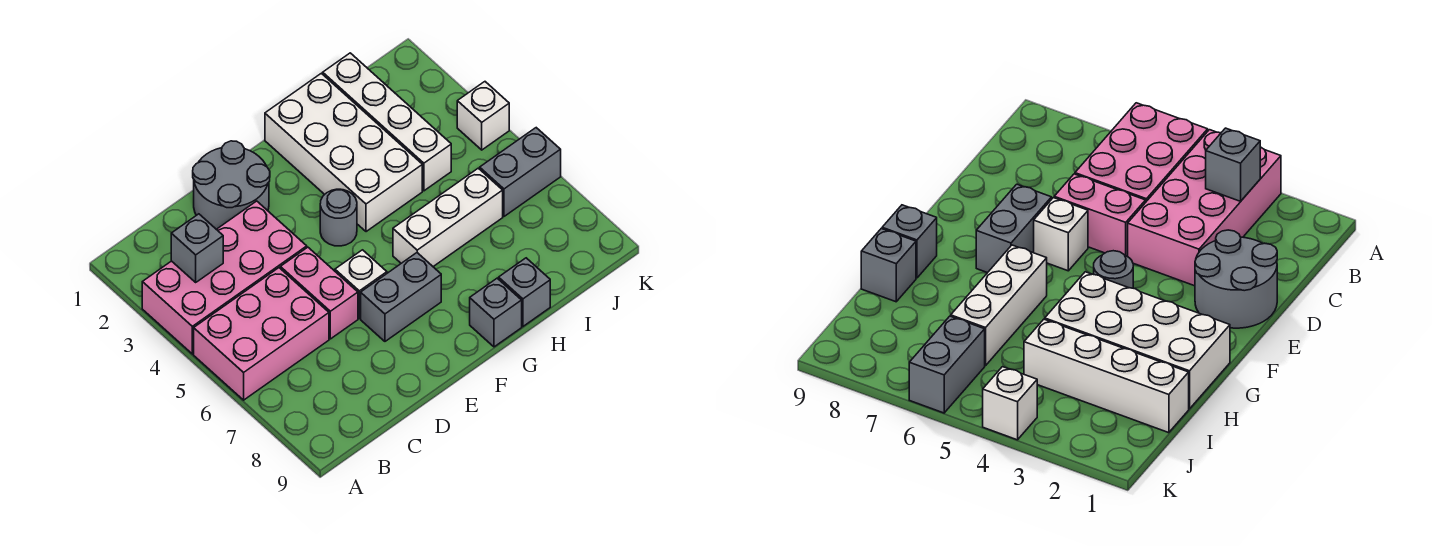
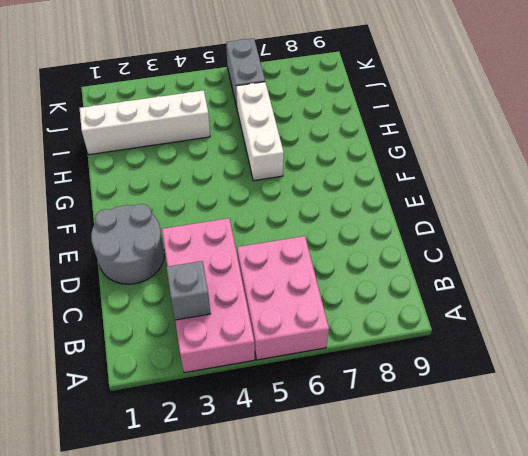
none -> pink brick D5:D6 level 1
none -> white brick E6 level 1
none -> grey brick E7:F7 level 1

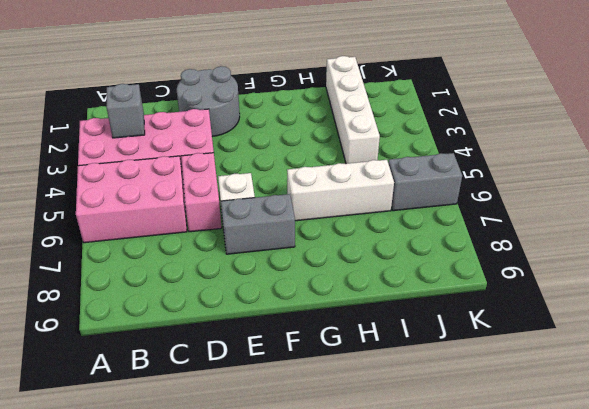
none -> grey round brick F4 level 1
none -> white brick G1:H4 level 1
none -> grey brick G9 level 1

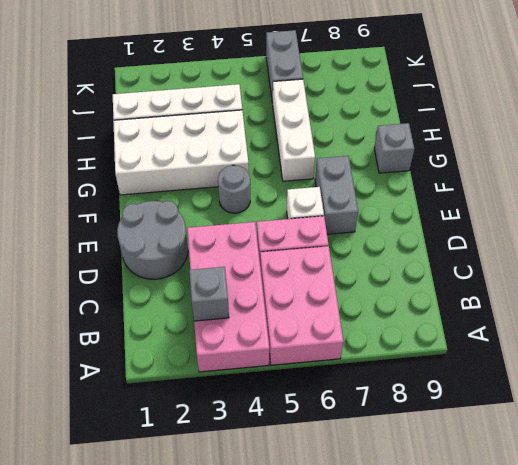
none -> grey brick H9 level 1
none -> white brick K4 level 1

